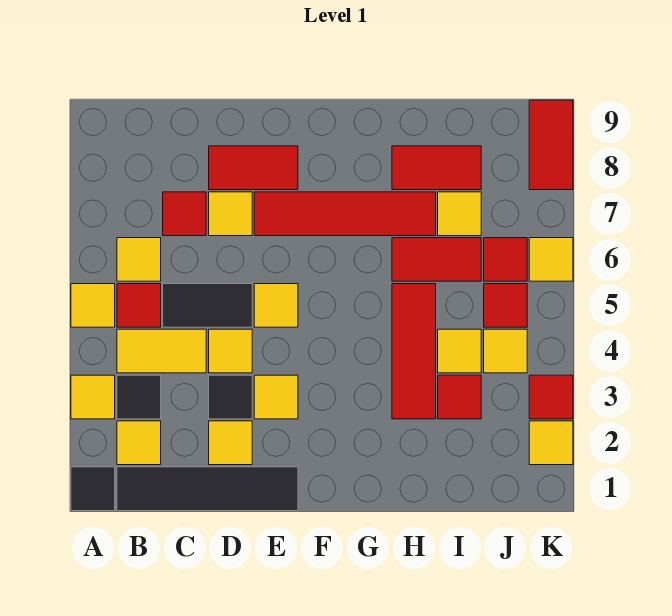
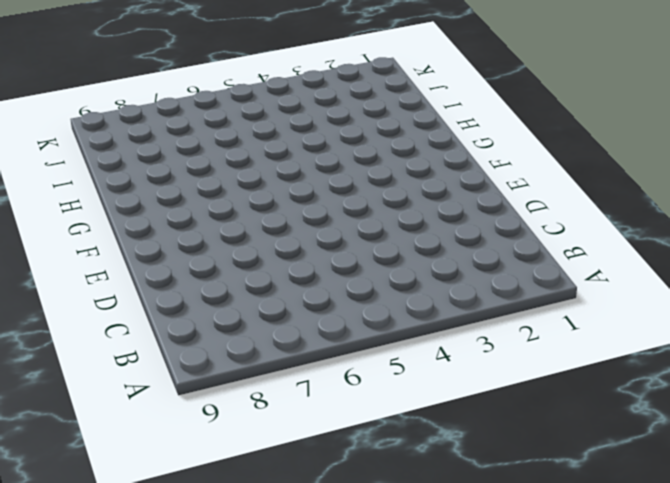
none -> black tile A1 level 1
none -> yellow tile A3 level 1
none -> yellow tile A5 level 1
none -> black tile B1:E1 level 1

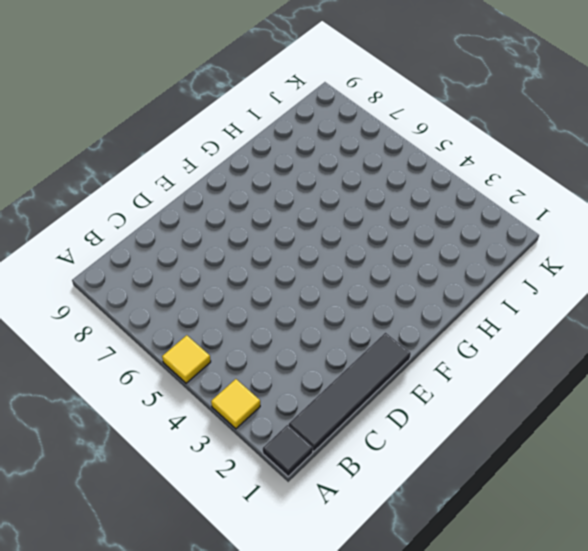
none -> yellow tile B2 level 1
none -> black tile B3 level 1
none -> yellow tile B4:C4 level 1
none -> red tile B5 level 1

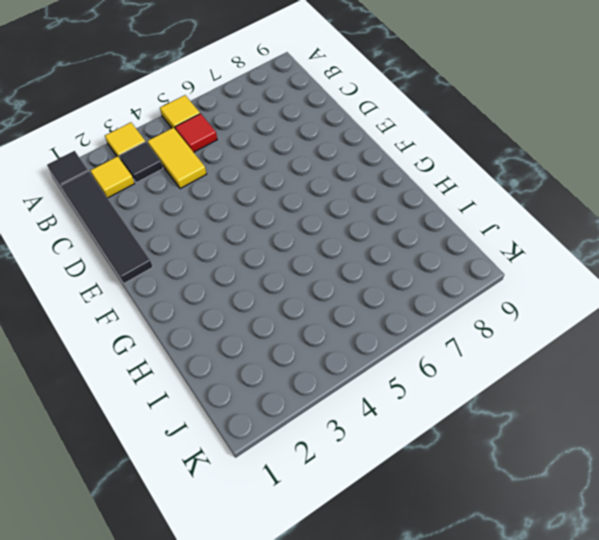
none -> yellow tile B6 level 1
none -> black tile C5:D5 level 1
none -> red tile C7 level 1
none -> yellow tile D2 level 1

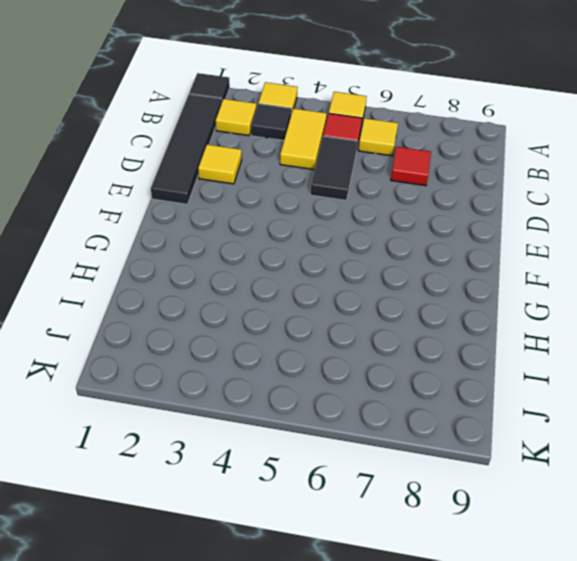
none -> black tile D3 level 1
none -> yellow tile D4 level 1
none -> yellow tile D7 level 1
none -> red tile D8:E8 level 1

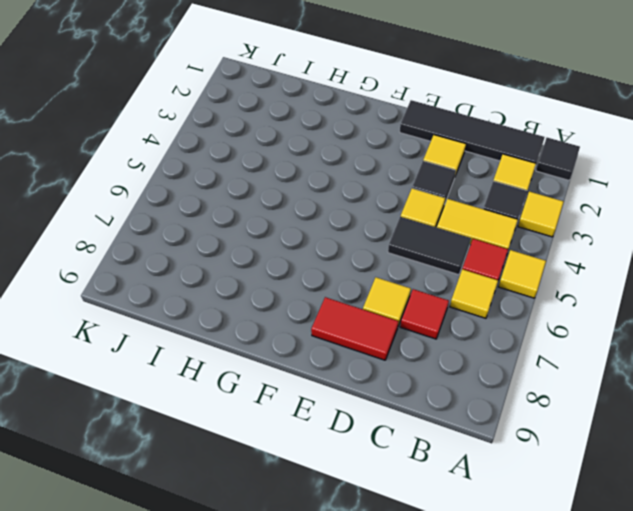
none -> yellow tile E3 level 1
none -> yellow tile E5 level 1
none -> red tile E7:H7 level 1
none -> red tile H3:H5 level 1

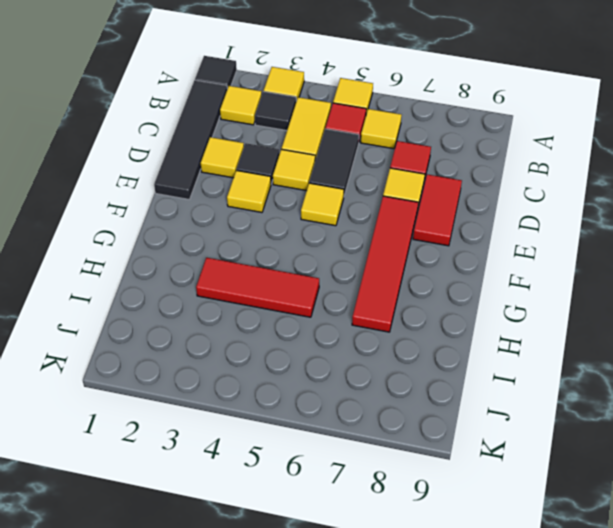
none -> red tile H6:I6 level 1
none -> red tile H8:I8 level 1
none -> red tile I3 level 1
none -> yellow tile I4 level 1

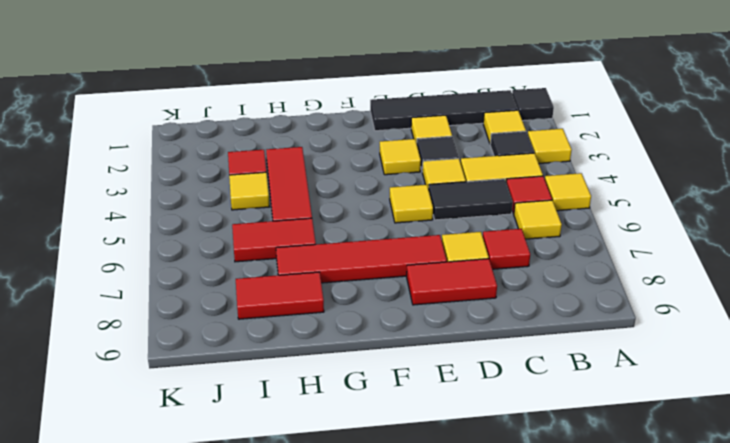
none -> yellow tile I7 level 1
none -> yellow tile J4 level 1
none -> red tile J5 level 1
none -> red tile J6 level 1

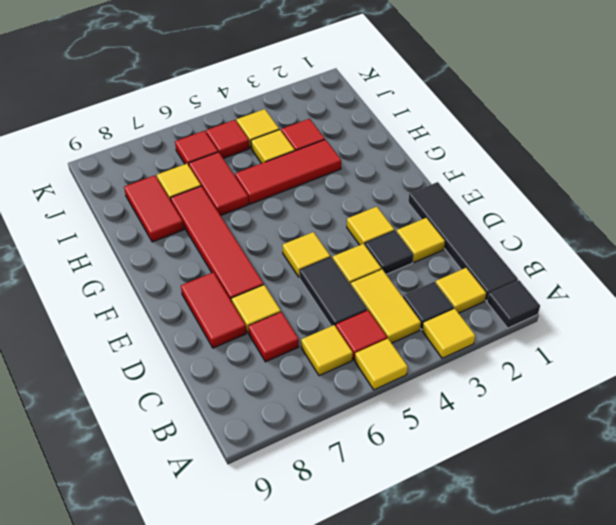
none -> yellow tile K2 level 1
none -> red tile K3 level 1
none -> yellow tile K6 level 1
none -> red tile K8:K9 level 1

